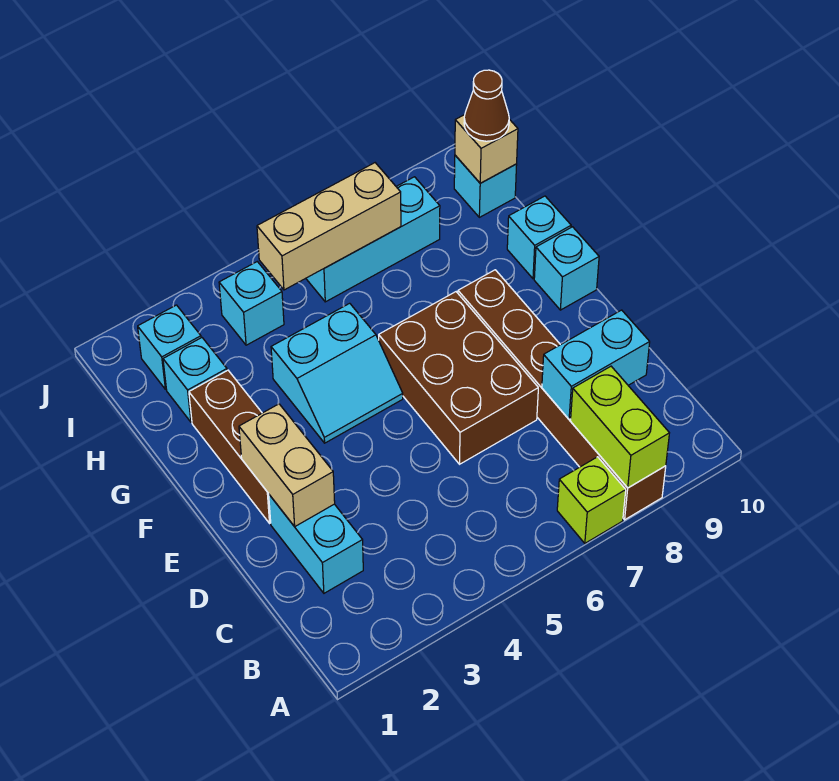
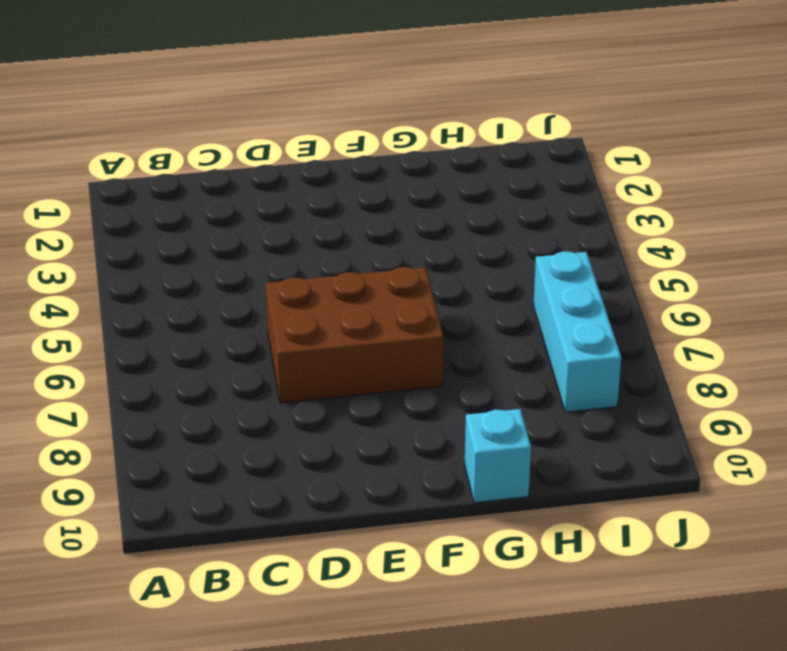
none -> lime brick A7 level 1
none -> brown brick A8:F8 level 1
none -> cyan brick C2:D2 level 1

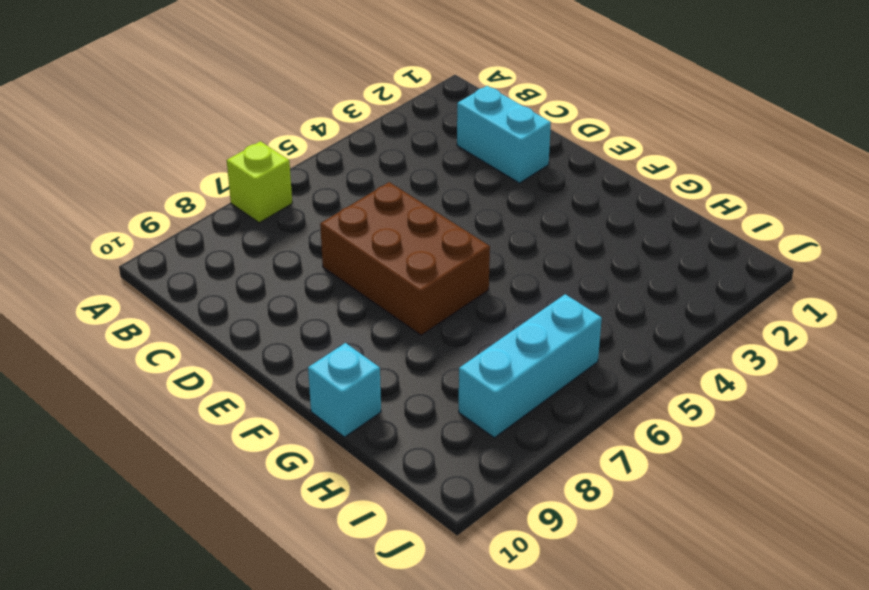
none -> brown brick A8:F8 level 1
none -> brown brick E2:G2 level 1
none -> cyan slope F4:G5 level 1 top G

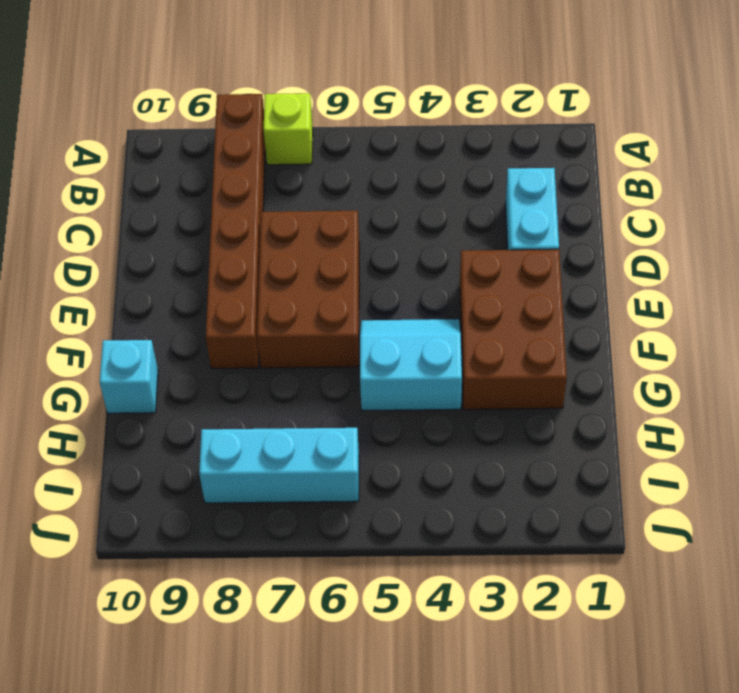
brown brick E2:G3 level 1 -> brown brick E2:G2 level 1
none -> cyan brick F10 level 1
none -> cyan brick H2 level 1
none -> cyan brick I2 level 1

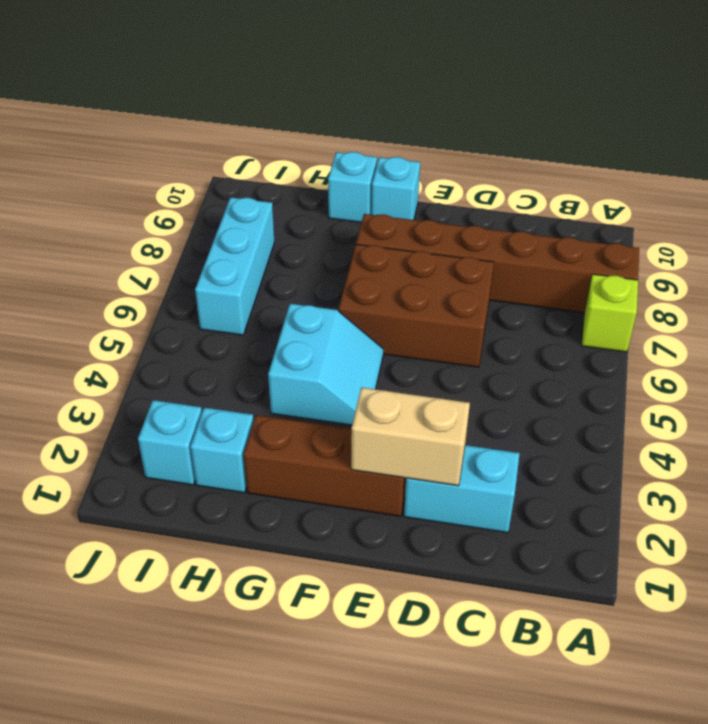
none -> cyan brick I4 level 1
none -> cyan brick I10 level 1
none -> lime brick A8:B8 level 2

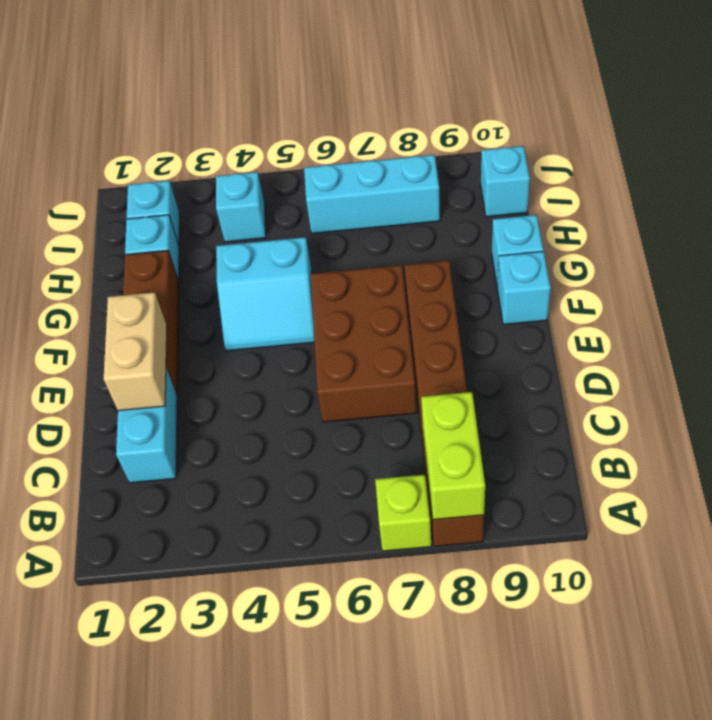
none -> cyan brick C8:C9 level 2
none -> tan brick I5:I7 level 2
none -> tan brick I10 level 2

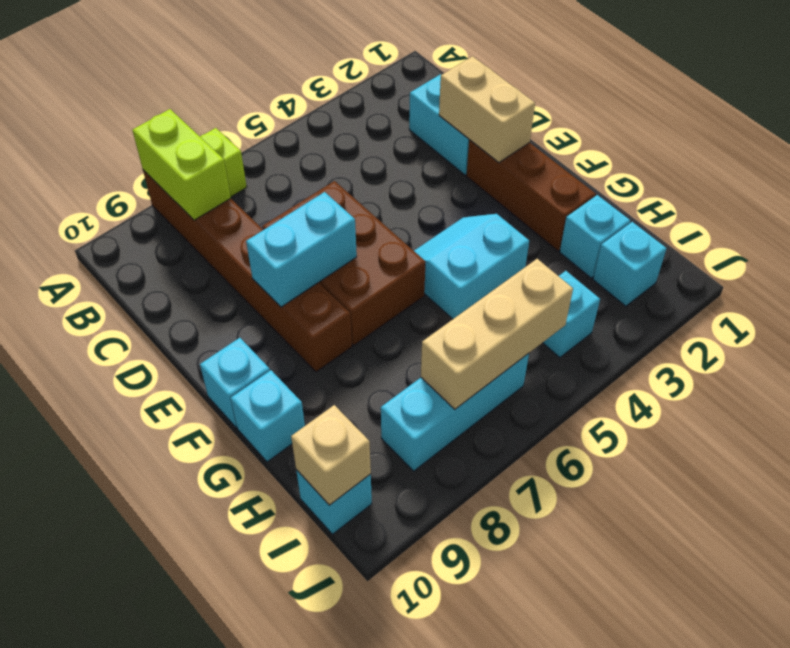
cyan brick E7:E8 level 2 -> cyan brick C8:C9 level 2
none -> brown cone I10 level 3

